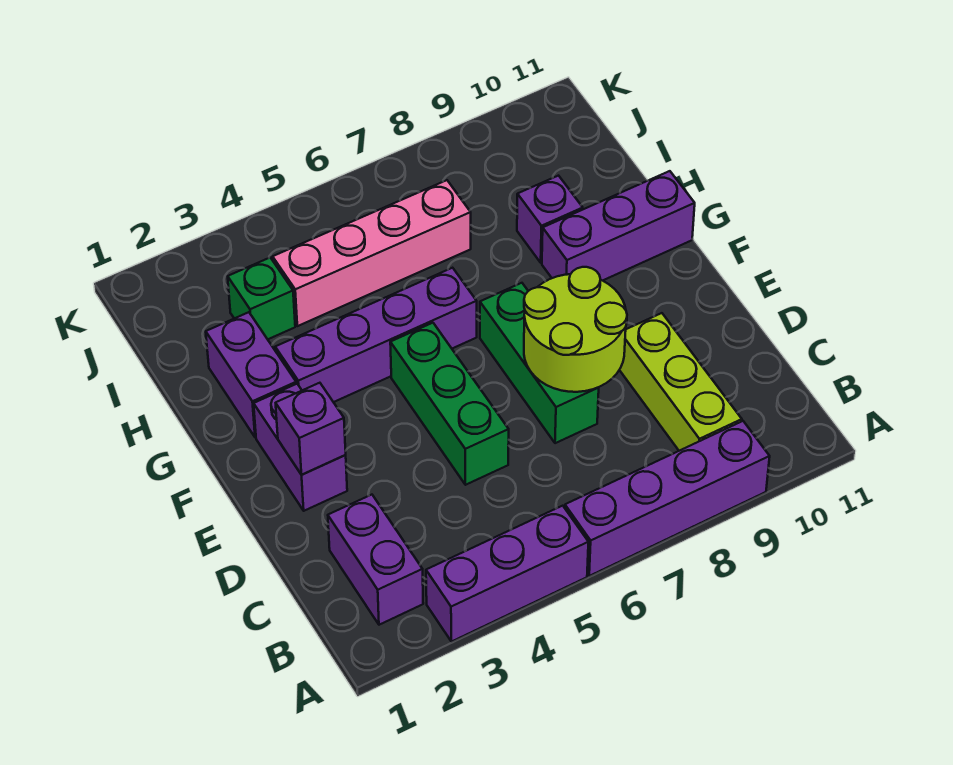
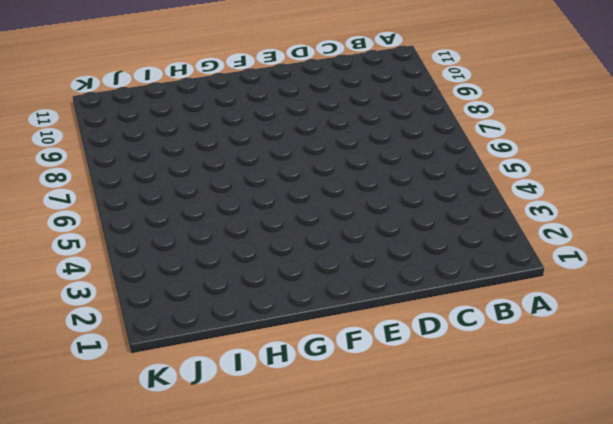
none -> purple brick A3:A5 level 1
none -> purple brick A6:A9 level 1
none -> purple brick B2:C2 level 1

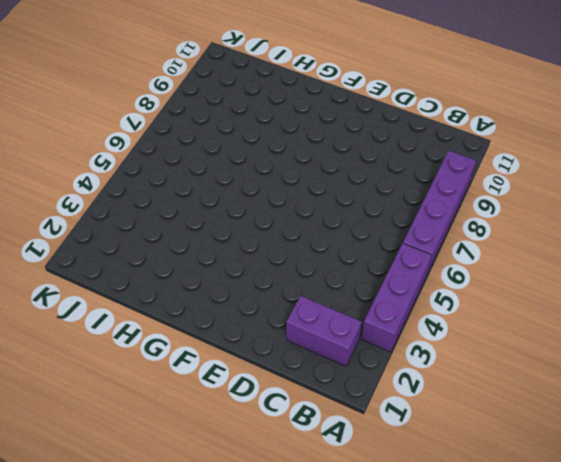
none -> lime brick B9:D9 level 1
none -> green brick D5:F5 level 1
none -> green brick D7:F7 level 1

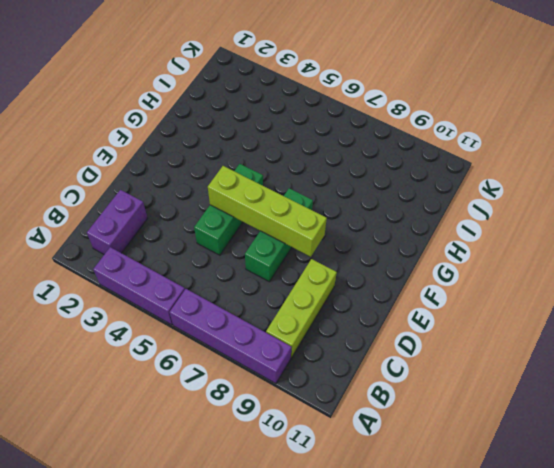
lime brick E5:E8 level 2 -> lime round brick D7:E8 level 2
none -> purple brick E2:F2 level 1
none -> purple brick G2:H2 level 1
none -> purple brick G3:G6 level 1

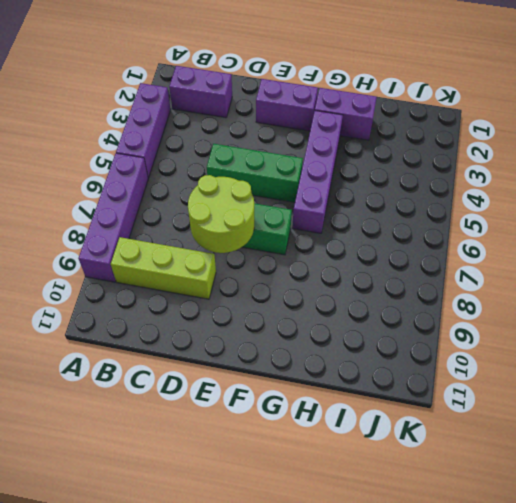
none -> purple brick G9:G11 level 1
none -> purple brick H9 level 1
none -> green brick I3 level 1

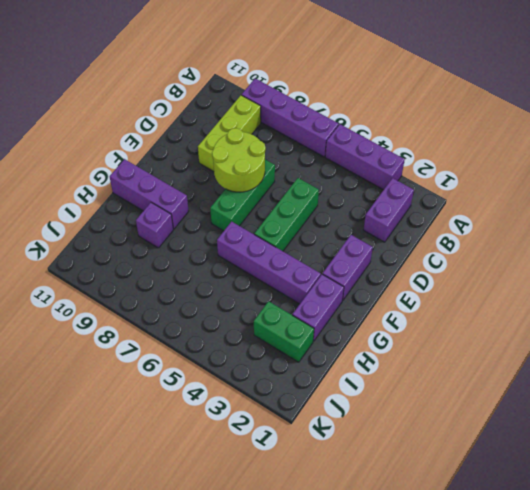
green brick I2:I3 level 1 -> green brick I3 level 1
none -> pink brick I4:I7 level 1
none -> purple brick E2 level 2

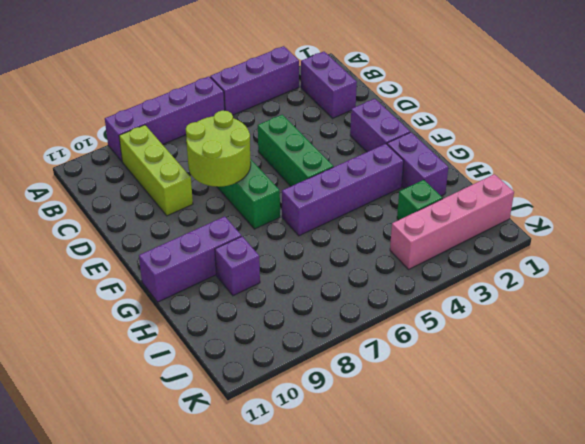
pink brick J1:J4 level 1 -> pink brick I4:I7 level 1
none -> purple brick E2 level 2

